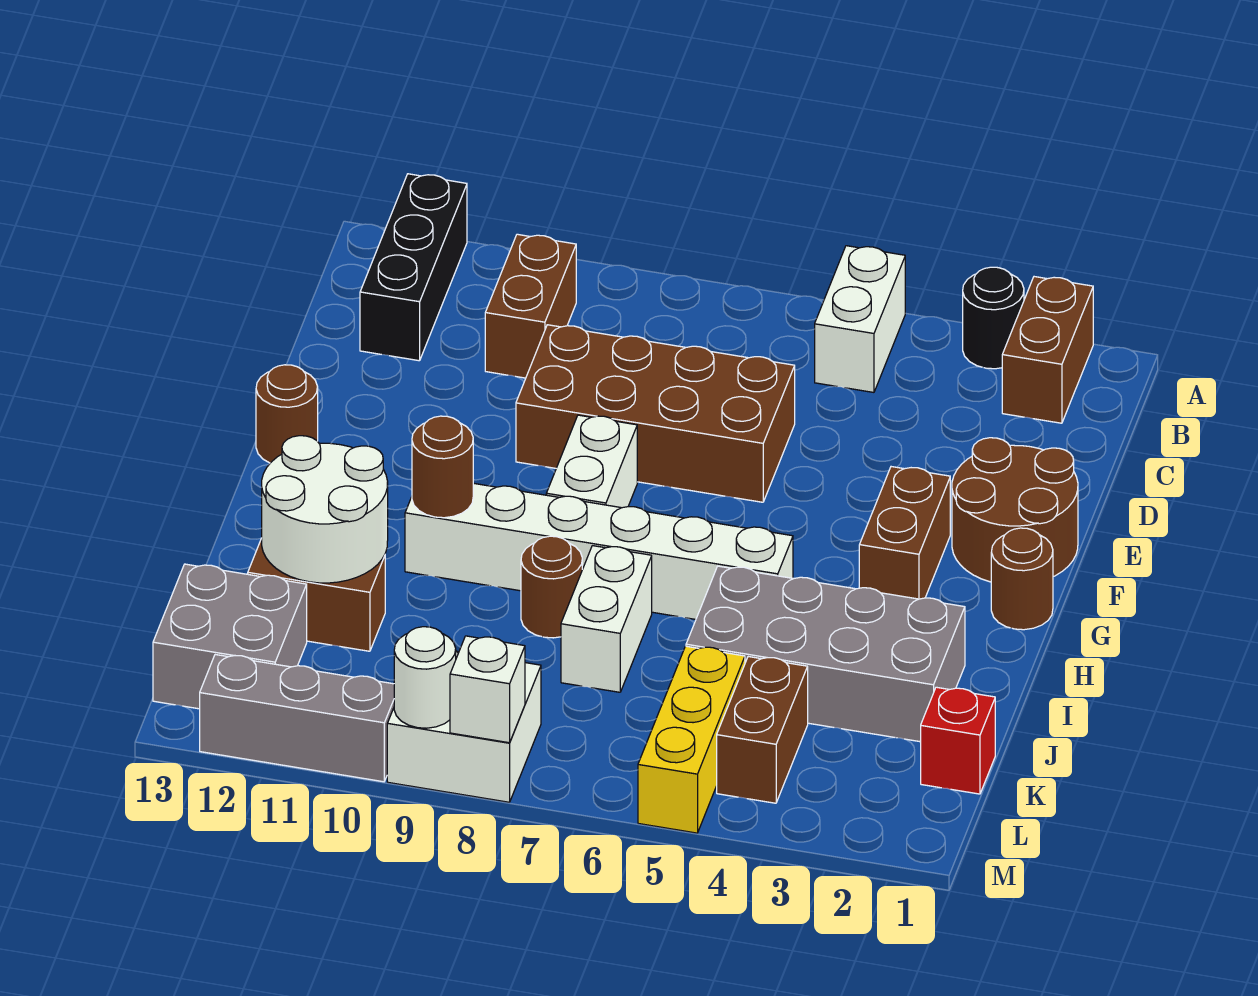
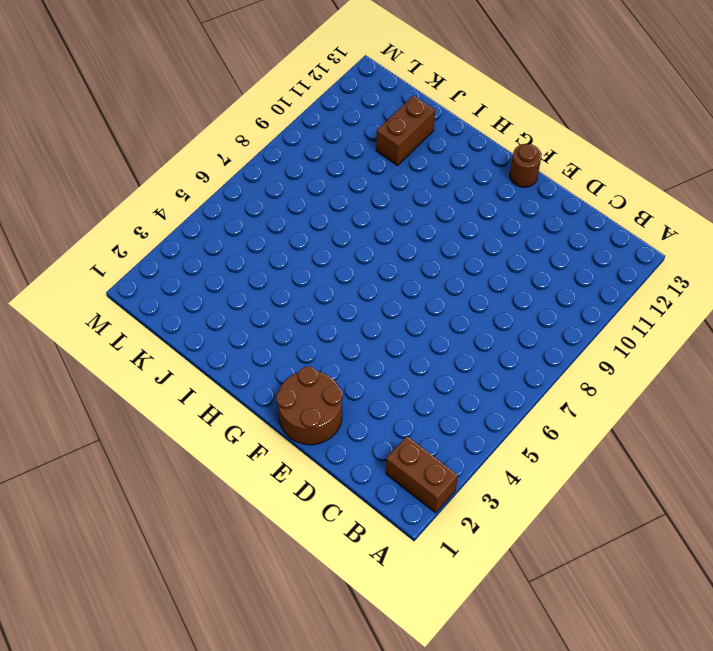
none -> black round brick A3 level 1
none -> white brick A5:B5 level 1
none -> black brick A12:C12 level 1

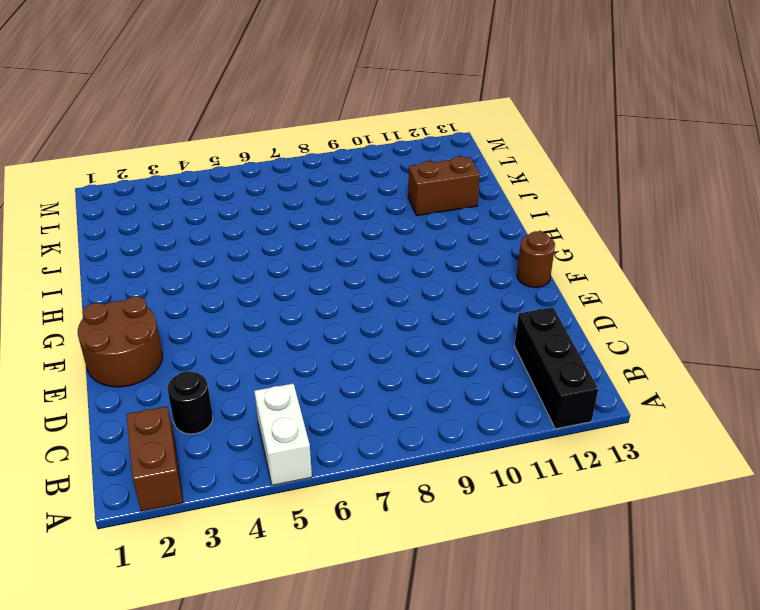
black round brick C3 level 1 -> black round brick A3 level 1
none -> brown brick B10:C10 level 1
none -> brown brick D6:E9 level 1
none -> brown brick F3:G3 level 1

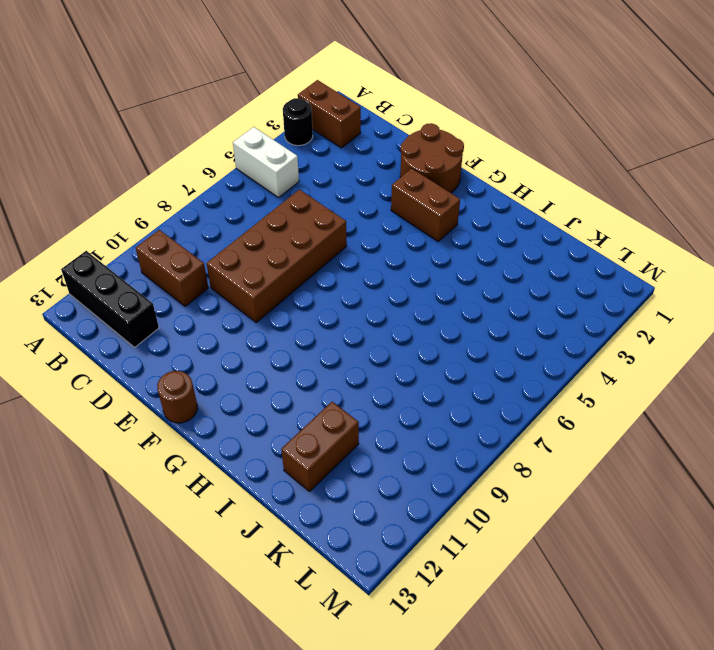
none -> white brick F8:G8 level 1
none -> brown round brick G1 level 1
none -> white brick H5:H10 level 1

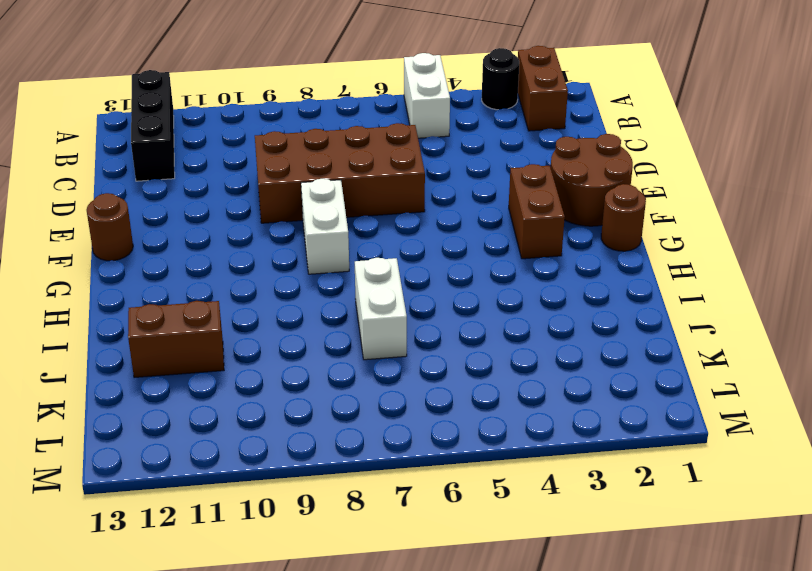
none -> brown brick B10:C10 level 1
none -> white brick H5:H10 level 1
none -> grey brick I2:J5 level 1

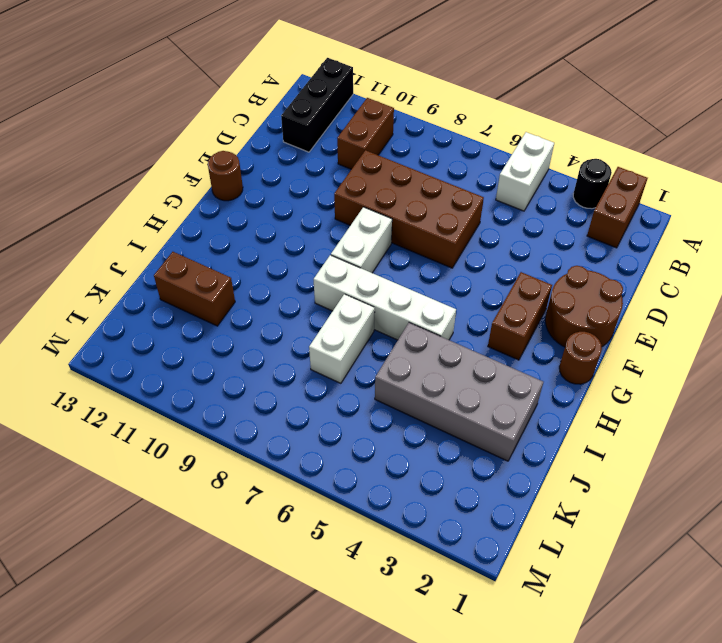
white brick H5:H8 level 1 -> white brick H5:H10 level 1
none -> brown round brick I8 level 1
none -> red brick K1 level 1
none -> brown brick K4:L4 level 1

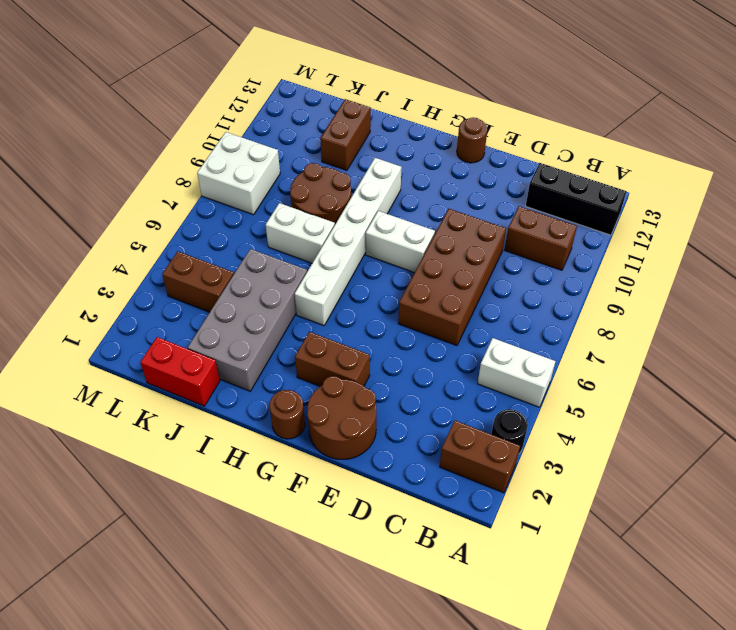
brown round brick I8:J9 level 1 -> brown round brick I8 level 1
red brick J1:K1 level 1 -> red brick K1 level 1
none -> yellow brick K5:M5 level 1
none -> grey brick K12:L13 level 1
none -> grey brick M10:M12 level 1

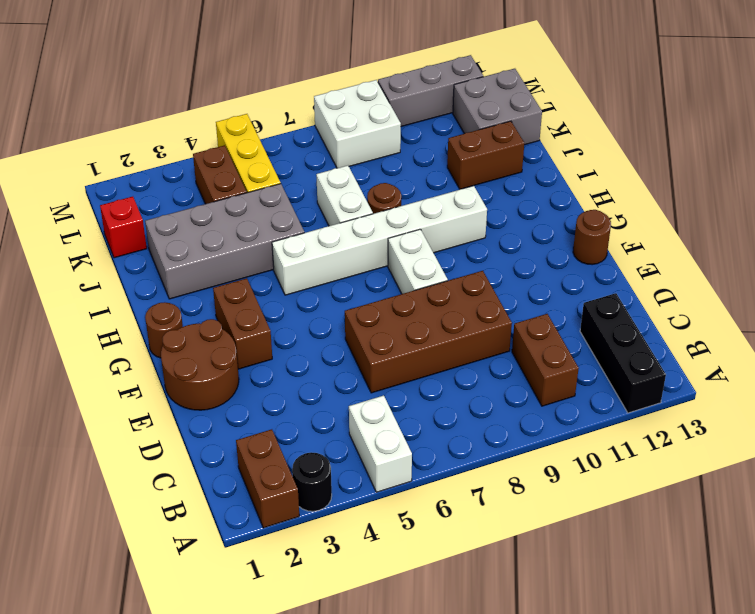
none -> brown round brick H10 level 2
none -> white round brick I11:J12 level 2
none -> white brick M8 level 2

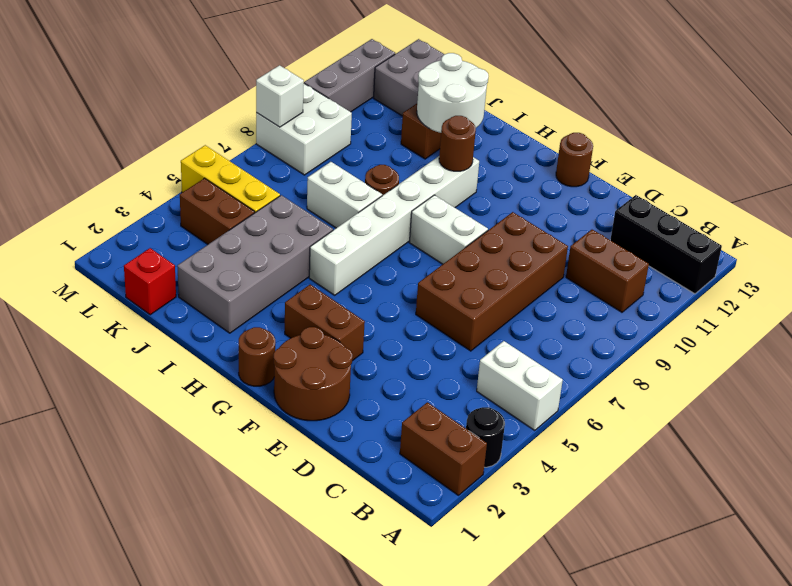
none -> white round brick M9 level 2

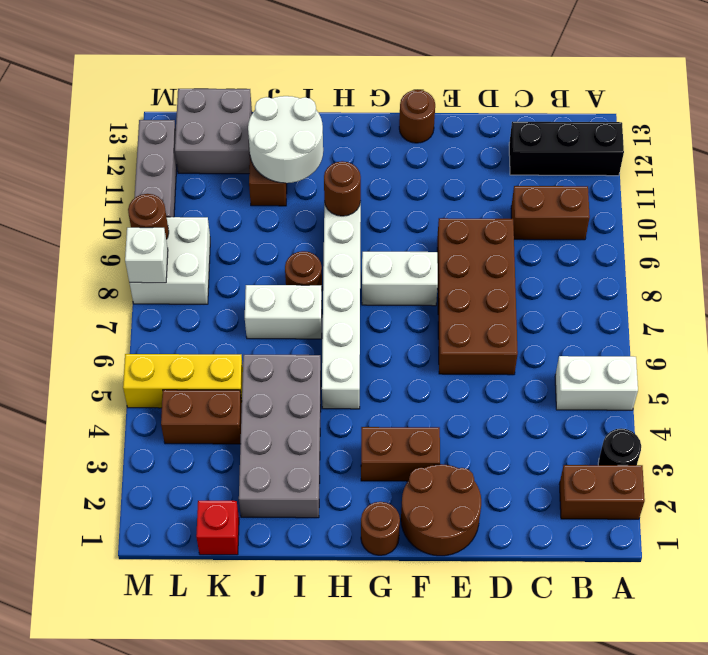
brown round brick M9 level 2 -> white round brick M9 level 2

